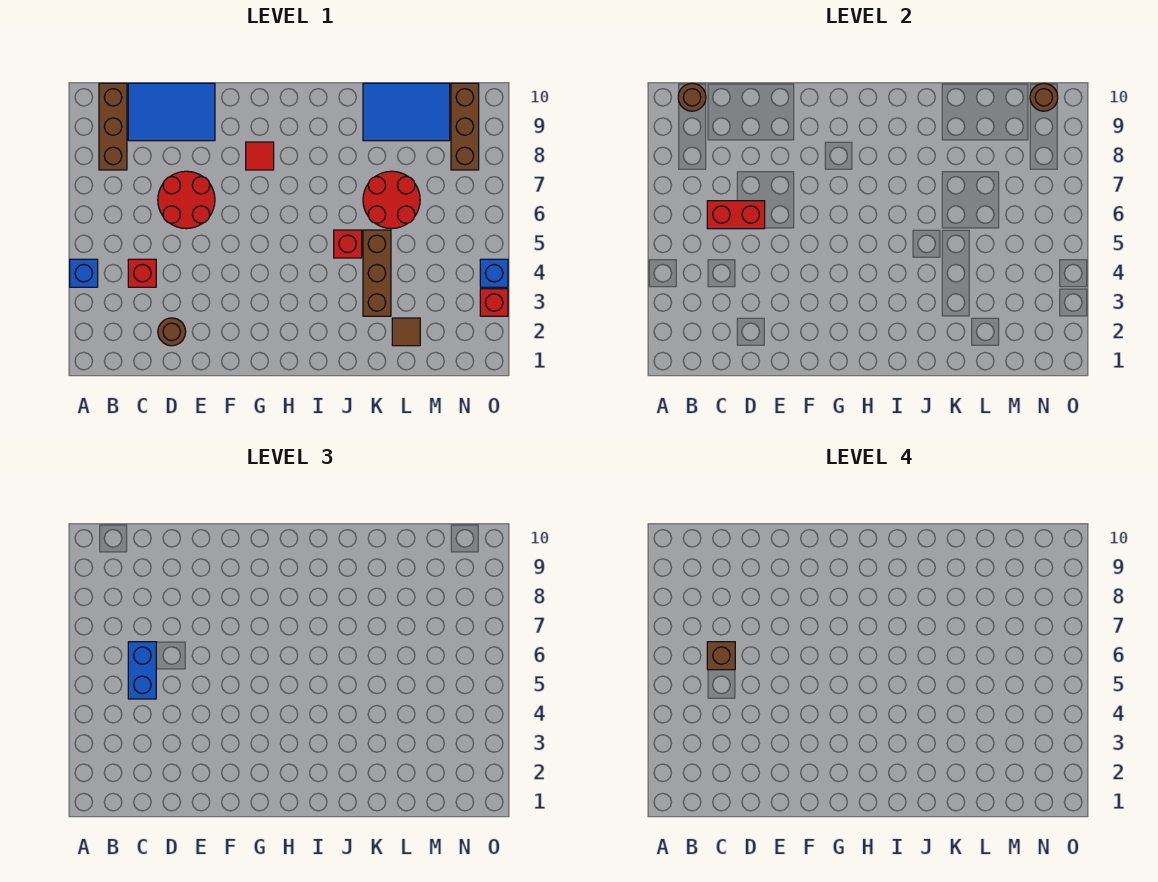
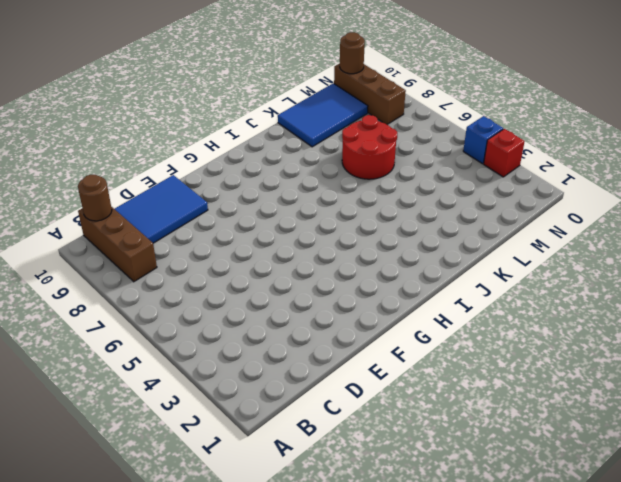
none -> blue brick A4 level 1
none -> red brick C4 level 1
none -> brown round brick D2 level 1

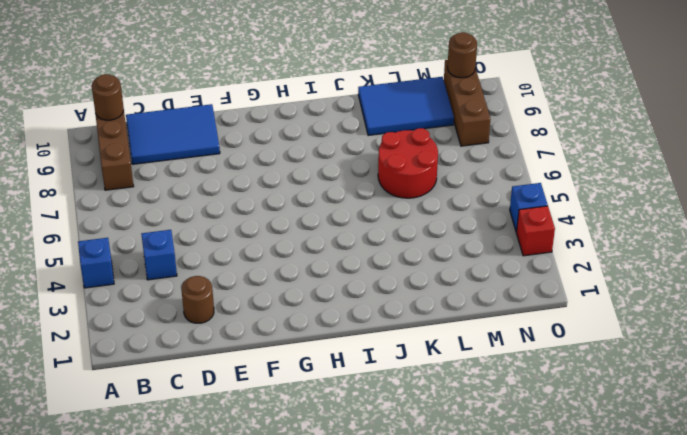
blue brick C4 level 1 -> red brick C4 level 1
none -> red round brick D6:E7 level 1
none -> red tile G8 level 1
none -> red brick J5 level 1

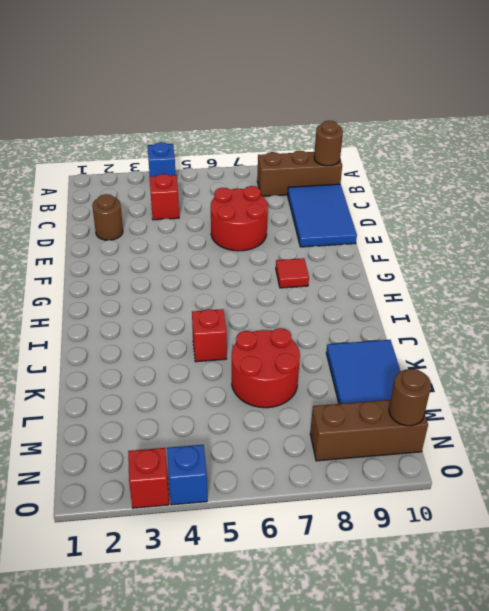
none -> brown brick K3:K5 level 1
none -> brown tile L2 level 1
none -> red brick C6:D6 level 2

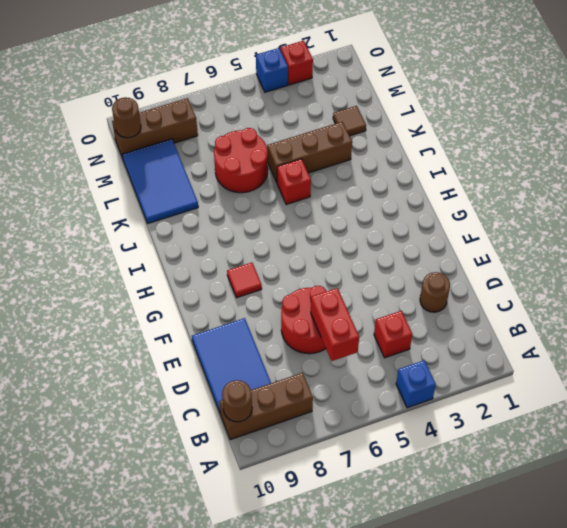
none -> blue brick C5:C6 level 3
none -> brown brick C6 level 4

